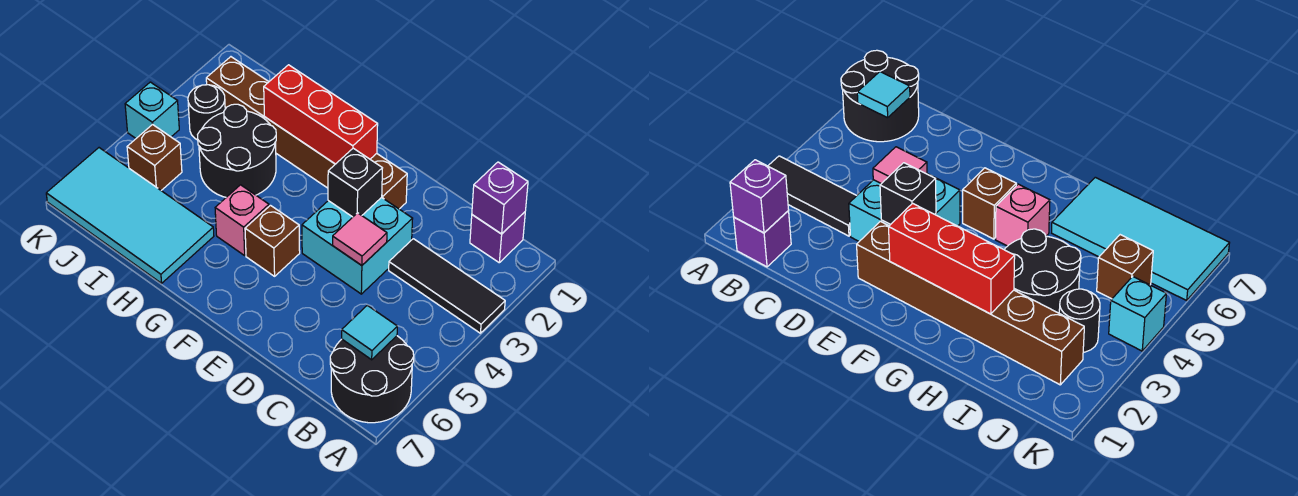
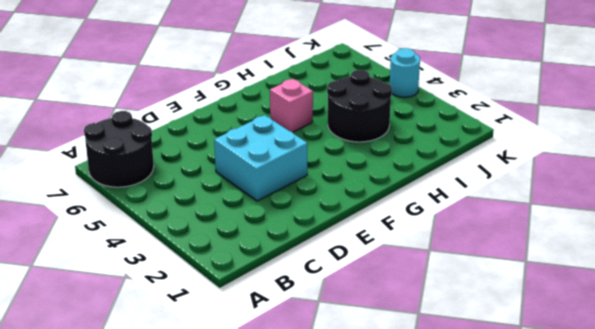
cyan round brick K4 level 1 -> cyan brick K4 level 1
none -> black tile A3:C3 level 1
none -> purple brick B1 level 1
none -> brown brick E2:J2 level 1

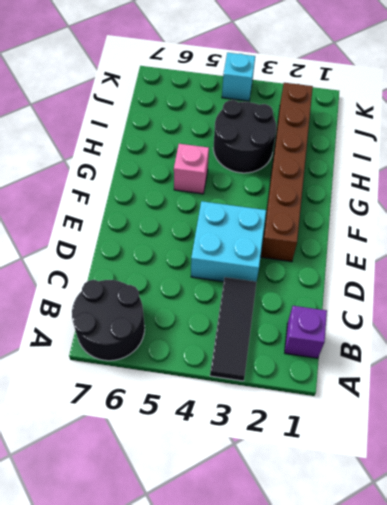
none -> brown brick F5 level 1
none -> cyan tile H6:K7 level 1
none -> black round brick J3 level 1

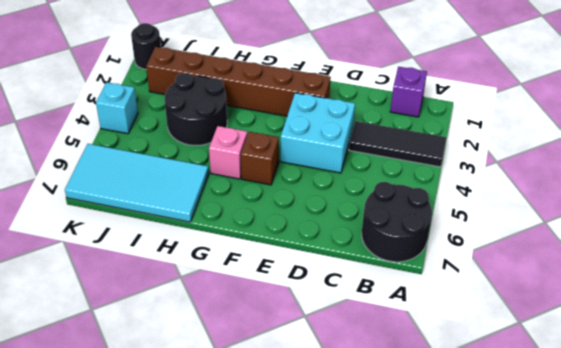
black round brick K1 level 1 -> black round brick J3 level 1
none -> brown brick J5 level 1
none -> purple brick B1 level 2
none -> cyan tile B6 level 2

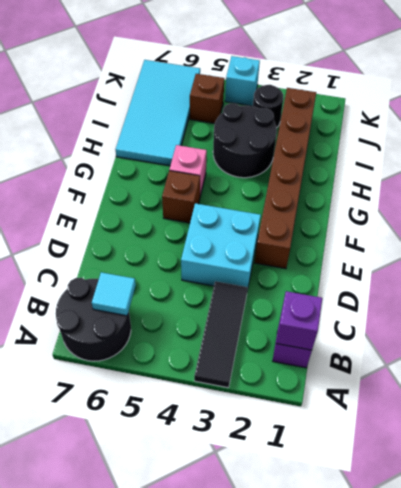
none -> pink tile D4 level 2
none -> black brick E3 level 2
none -> red brick F2:H2 level 2

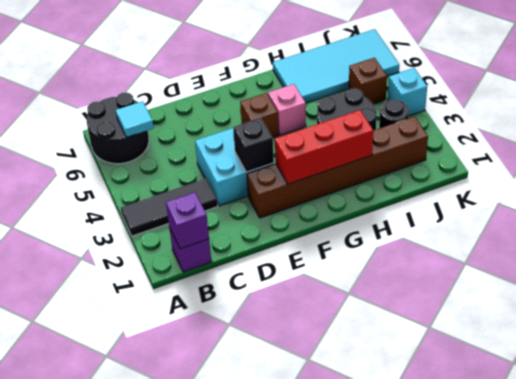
none -> pink tile D4 level 2

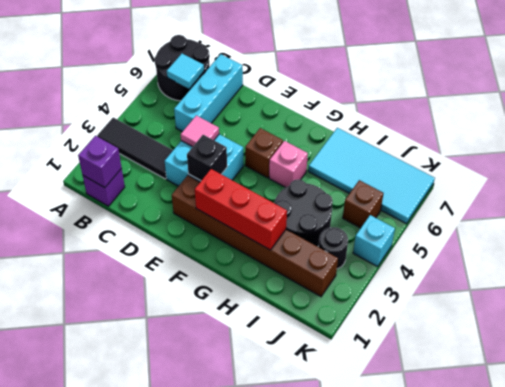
cyan brick C5:C7 level 1 -> none

